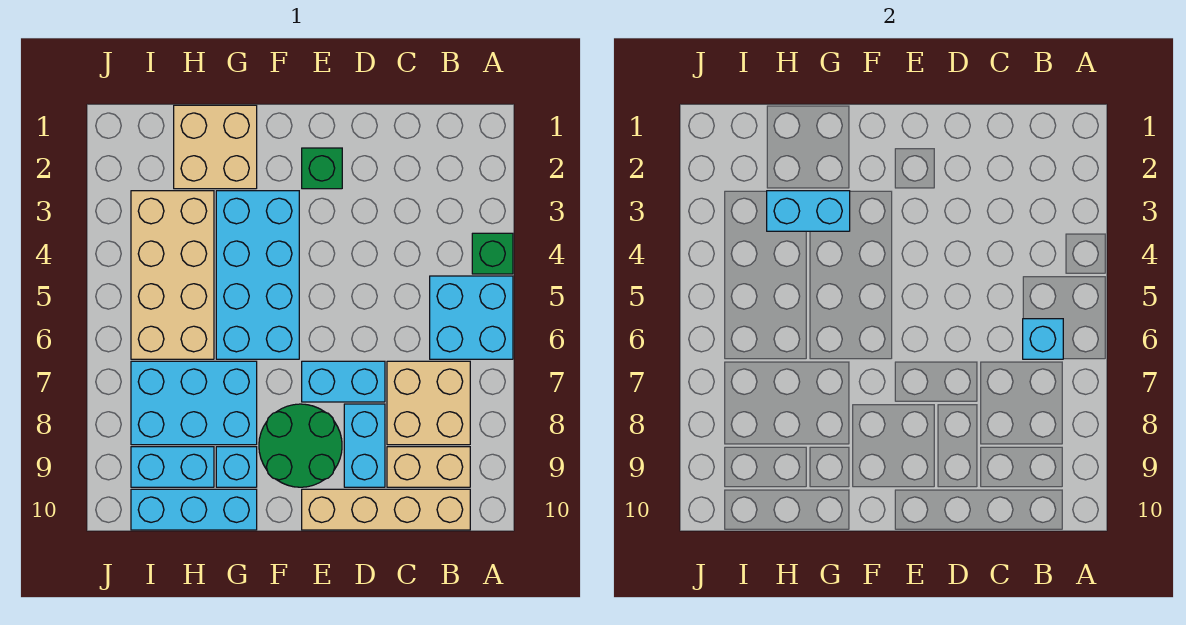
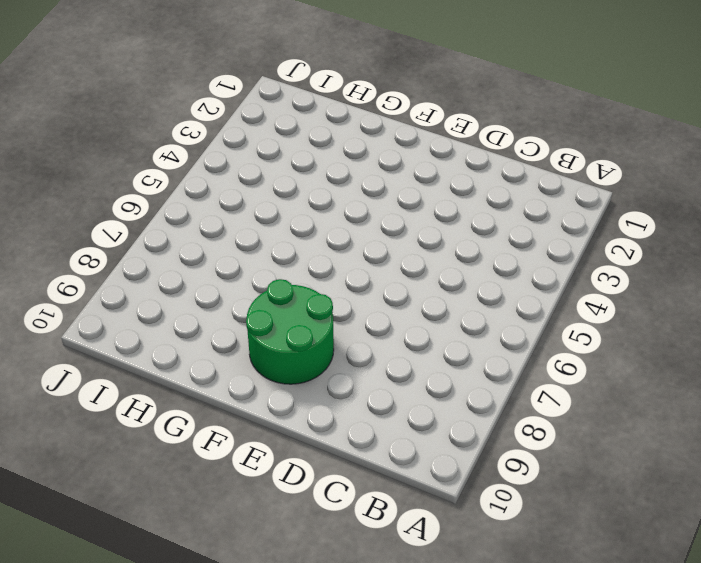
none -> green brick A4 level 1
none -> cyan brick A5:B6 level 1
none -> tan brick B7:C8 level 1

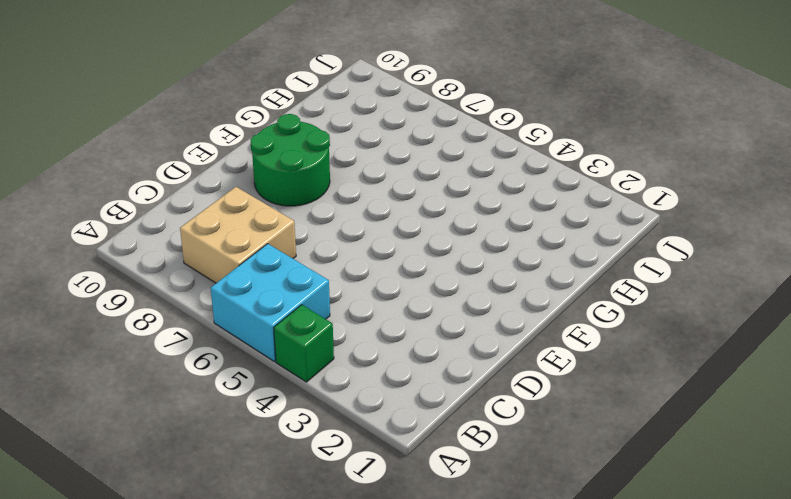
none -> tan brick B9:C9 level 1
none -> tan brick B10:E10 level 1
none -> cyan brick D7:E7 level 1

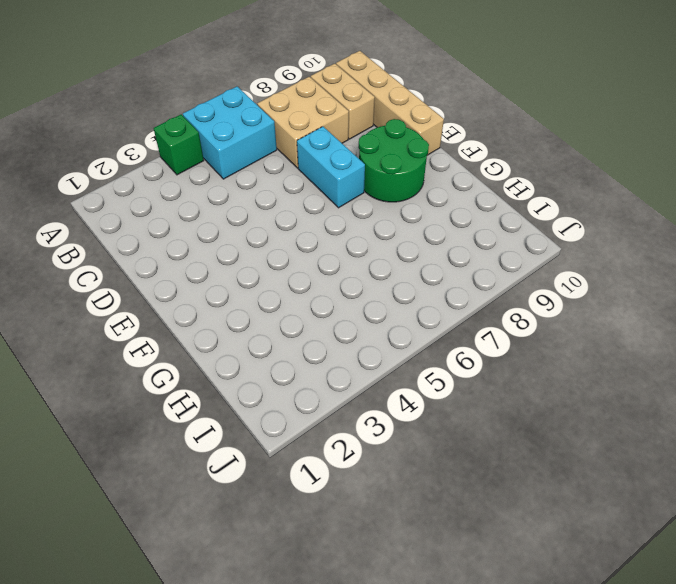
none -> cyan brick D8:D9 level 1
none -> green brick E2 level 1
none -> cyan brick F3:G6 level 1

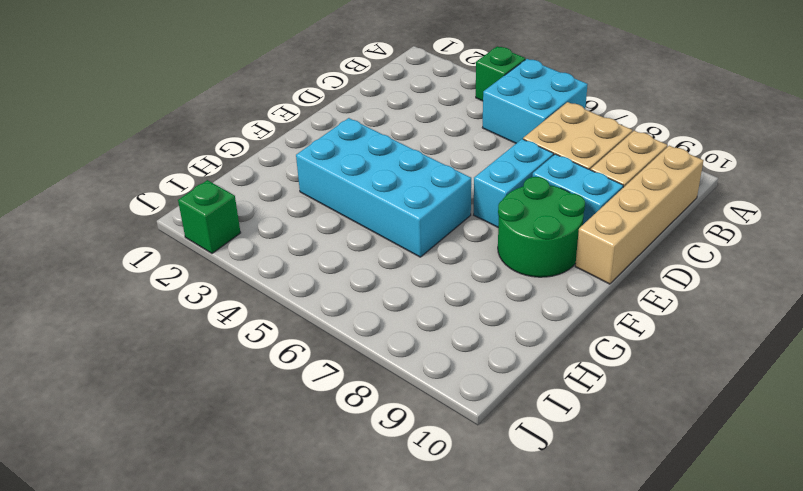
green brick J2 level 1 -> green brick E2 level 1
none -> tan brick G1:H2 level 1
none -> cyan brick G7:I8 level 1
none -> cyan brick G9 level 1

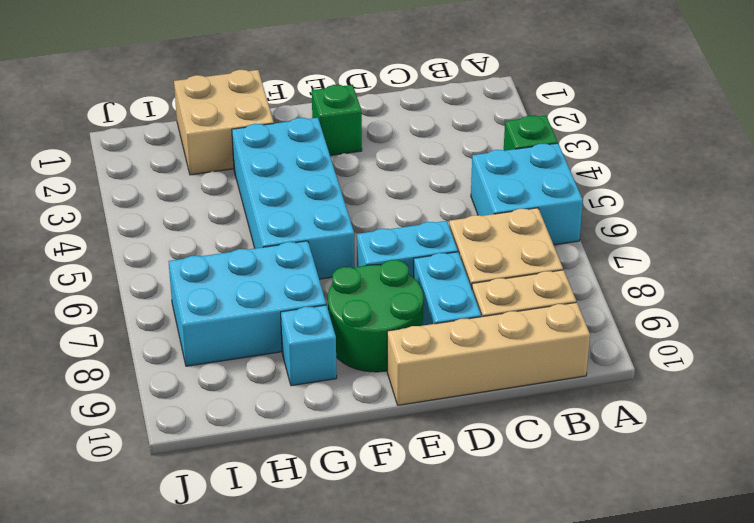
none -> cyan brick G10:I10 level 1
none -> tan brick H3:I6 level 1
none -> cyan brick H9:I9 level 1

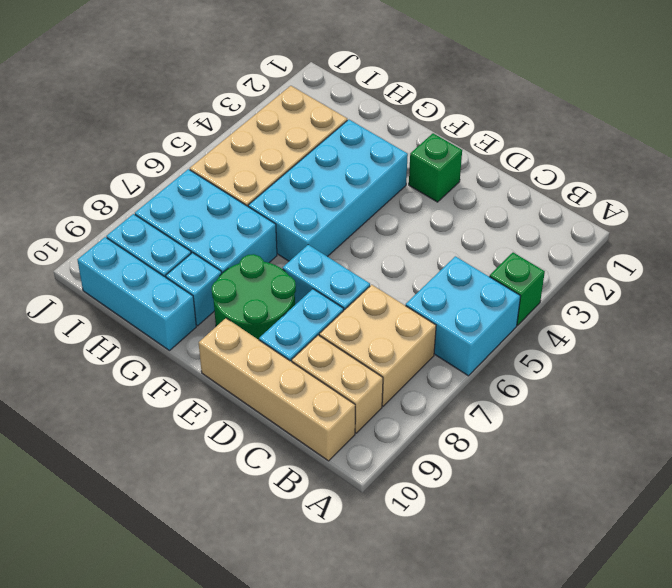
none -> tan brick G1:H2 level 1
none -> cyan brick B6 level 2
none -> cyan brick G3:H3 level 2

